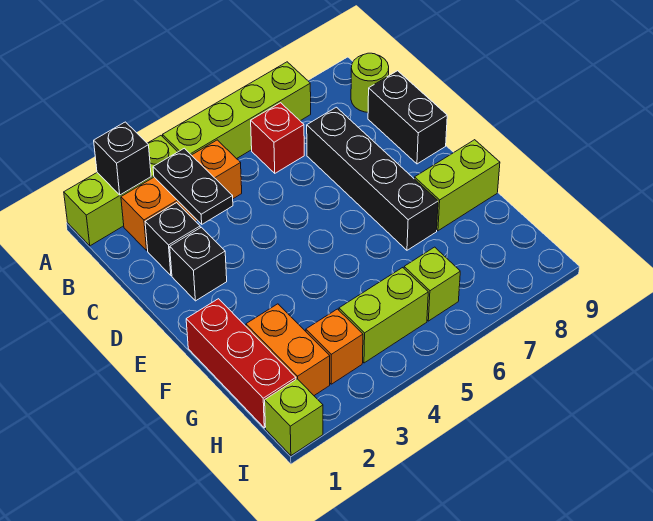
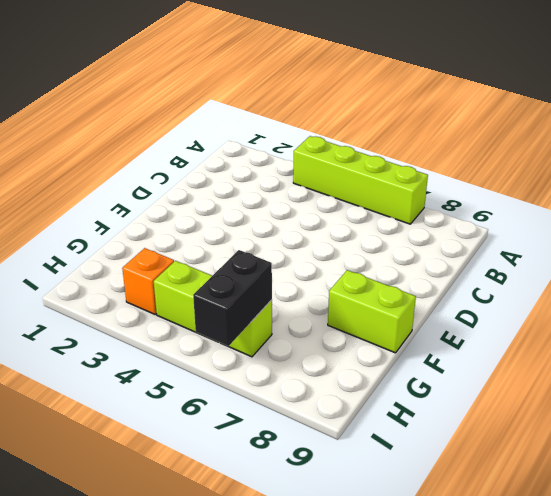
black brick H6:I6 level 2 -> black brick C9:D9 level 1
none -> lime brick A1:A3 level 1
none -> orange brick B2:B4 level 1
none -> red brick B6 level 1

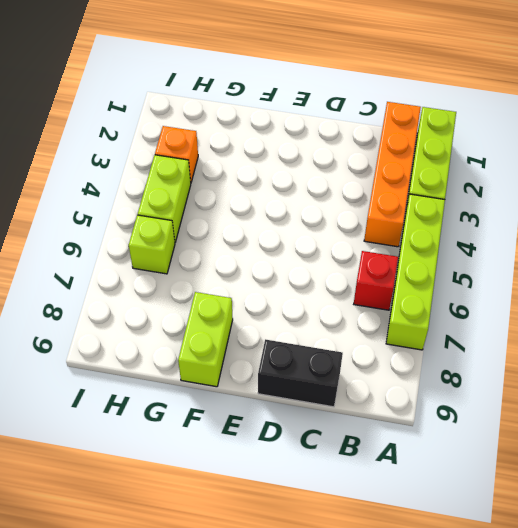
orange brick B1:B4 level 1 -> orange brick B2:B4 level 1
none -> lime round brick B9 level 1
none -> black brick C2 level 1
none -> black brick C7:F7 level 1

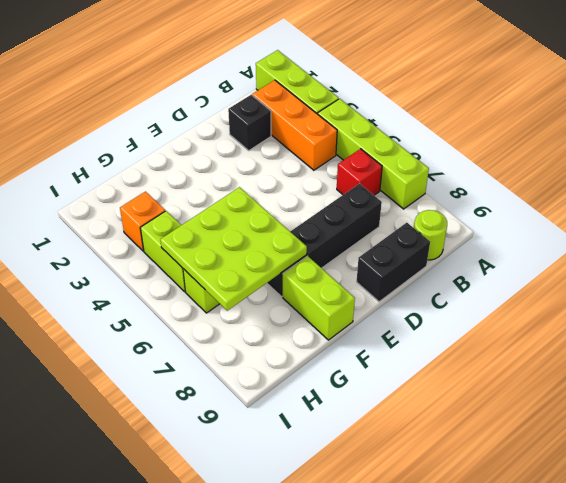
lime plate F5:H7 level 2 -> none
none -> black brick D2 level 1
none -> red brick F1:H1 level 1
none -> orange brick G2:H2 level 1

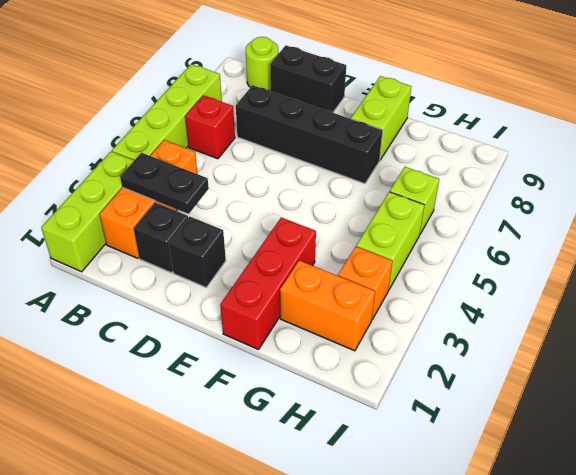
red brick F1:F3 level 1 -> red brick F1:H1 level 1
none -> lime brick I1 level 1
none -> black brick A2 level 2

